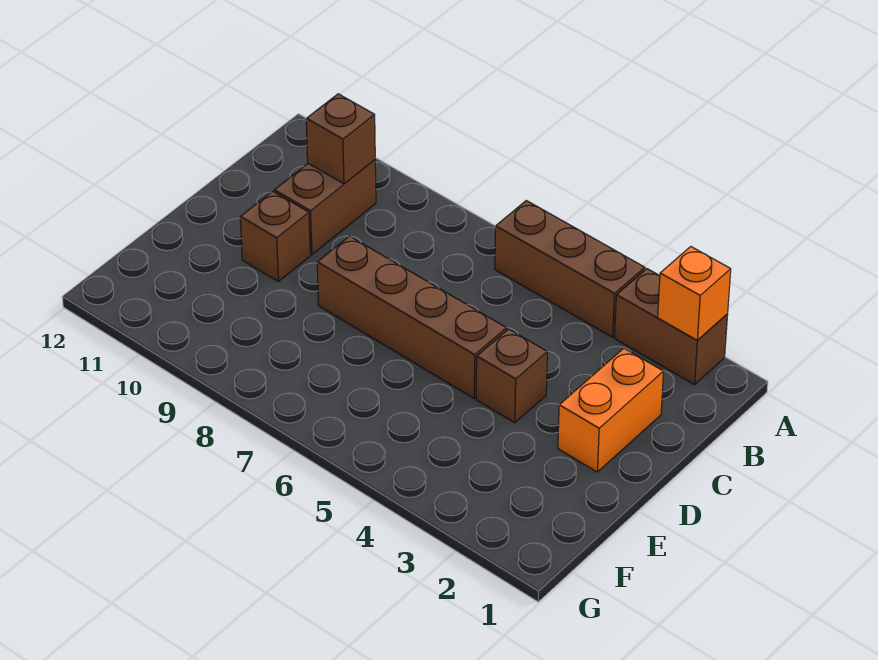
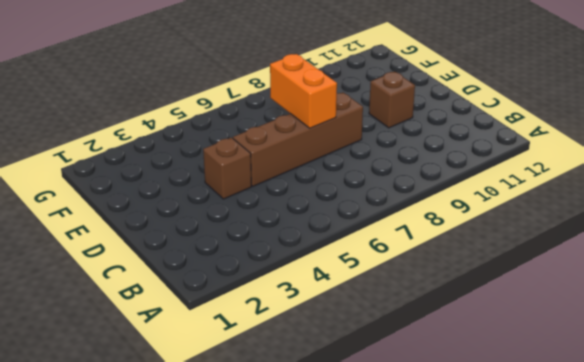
orange brick D7:E7 level 2 -> orange brick C2:D2 level 1
none -> brown brick A2:A3 level 1
none -> brown brick A4:A6 level 1

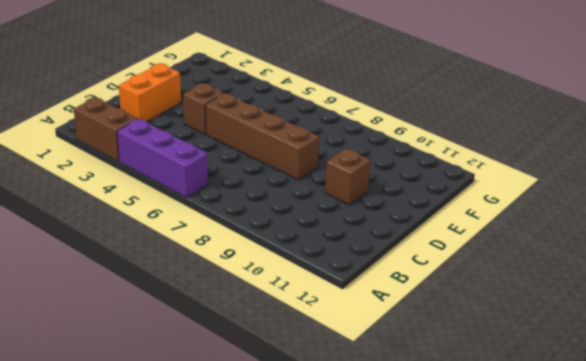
purple brick A4:A6 level 1 -> brown brick A4:A6 level 1
none -> brown brick B10:C10 level 1
none -> orange brick A2 level 2

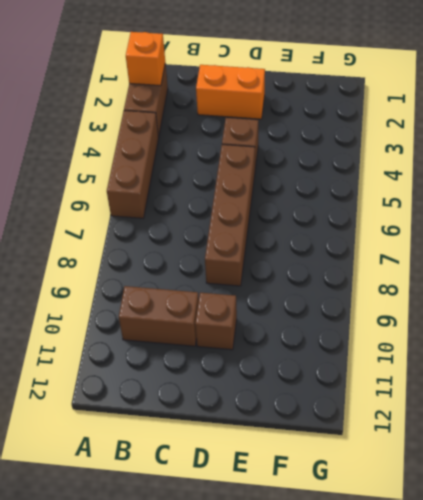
none -> brown brick B10 level 2

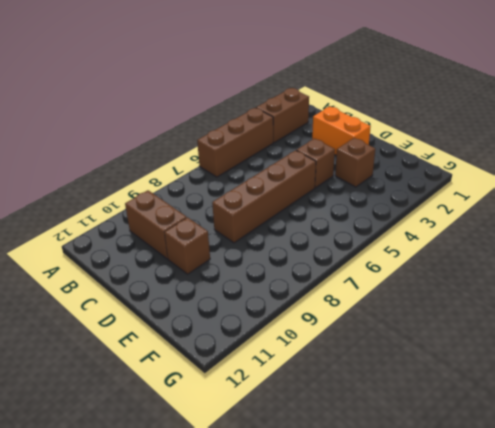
brown brick E3 level 1 -> brown brick B10 level 2
none -> orange brick A2 level 2

